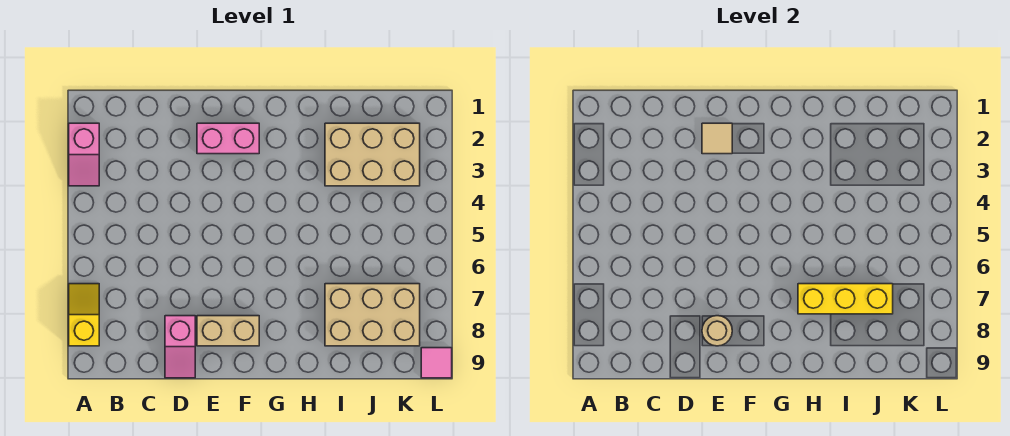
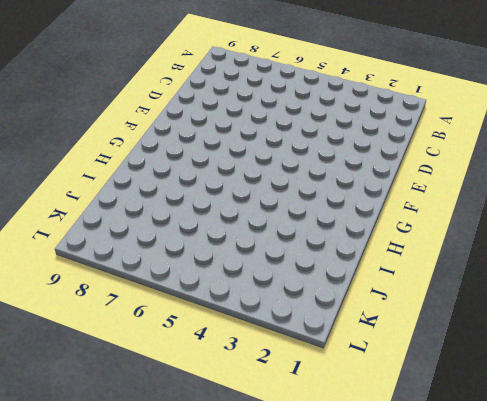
none -> pink slope A2:A3 level 1 top 2
none -> yellow slope A7:A8 level 1 top 8

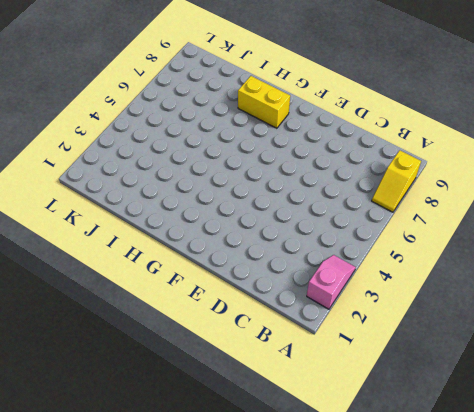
yellow brick G8:H8 level 1 -> none
none -> pink slope D8:D9 level 1 top 8
none -> pink brick E2:F2 level 1

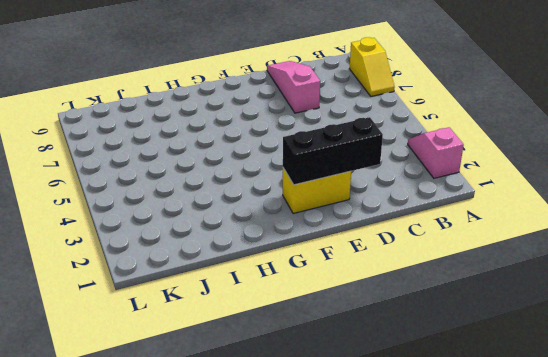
black brick D2:F2 level 2 -> tan tile E2 level 2
pink slope D7:D9 level 1 top 7 -> pink slope D8:D9 level 1 top 8
yellow brick E2:F2 level 1 -> pink brick E2:F2 level 1
none -> tan brick E8:F8 level 1
none -> tan brick I2:K3 level 1

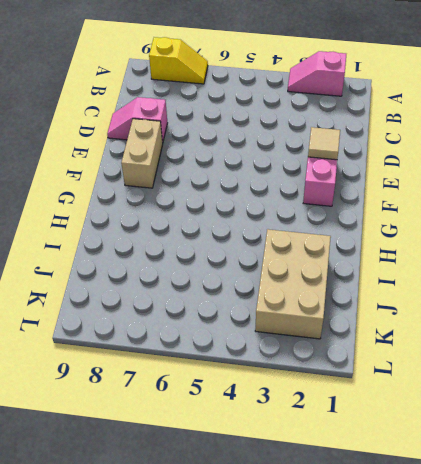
none -> tan brick I7:K8 level 1
none -> pink tile L9 level 1

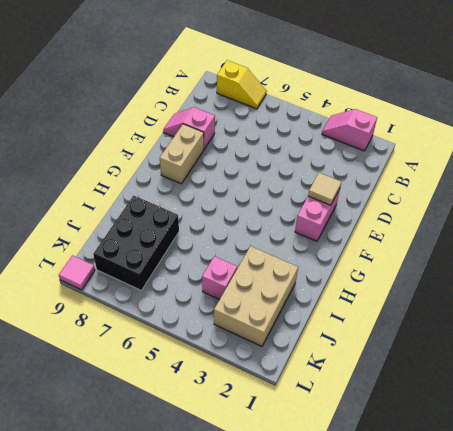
black brick I7:K8 level 1 -> tan brick I7:K8 level 1
pink brick J4 level 1 -> none
none -> tan round brick E8 level 2
none -> yellow brick H7:J7 level 2

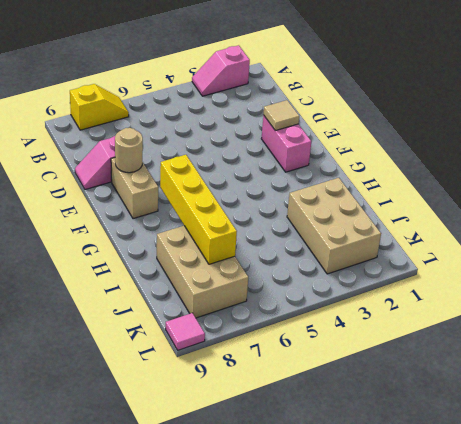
yellow brick G7:J7 level 2 -> yellow brick H7:J7 level 2

